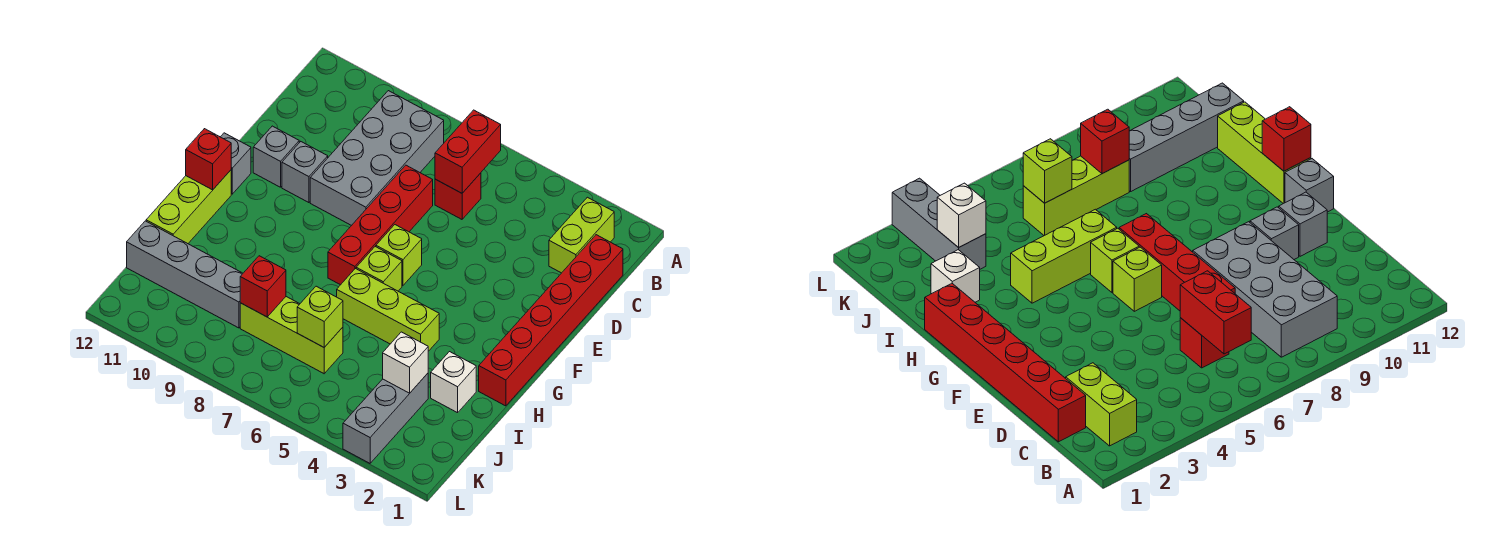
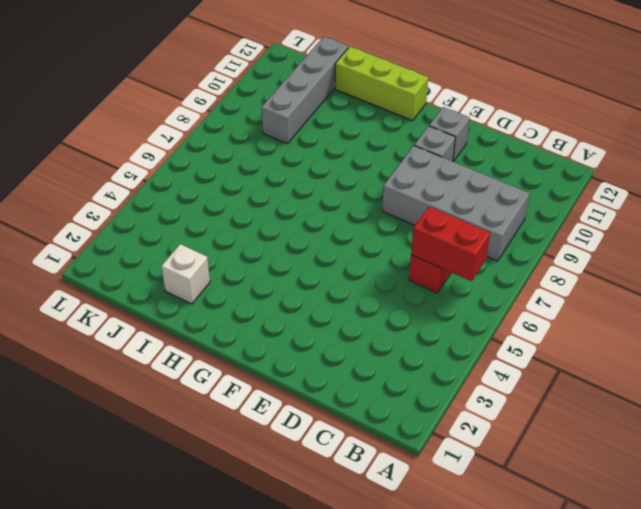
none -> lime brick B2:C2 level 1
none -> red brick C1:H1 level 1
none -> red brick D7:G7 level 1

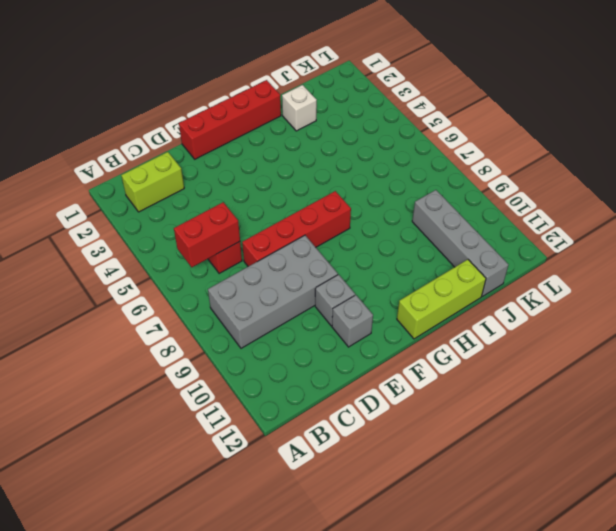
red brick E1:H1 level 1 -> red brick C1:H1 level 1
none -> lime brick F6 level 1
none -> grey brick F12 level 1
none -> lime brick G6 level 1

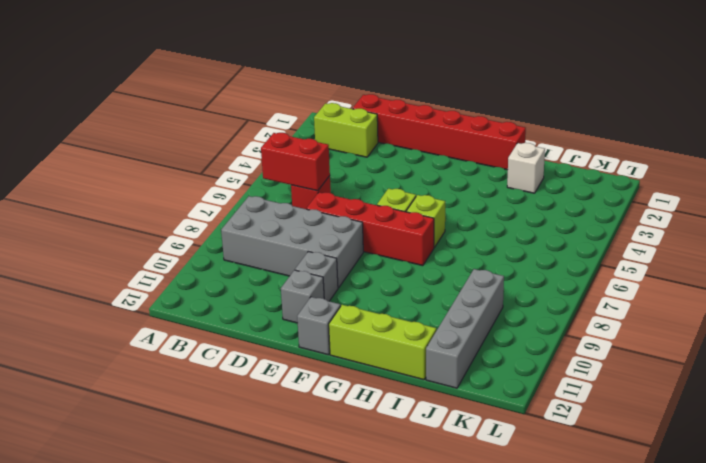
none -> lime brick H4:H6 level 1
none -> grey brick J3:L3 level 1
none -> lime brick J6:J8 level 1

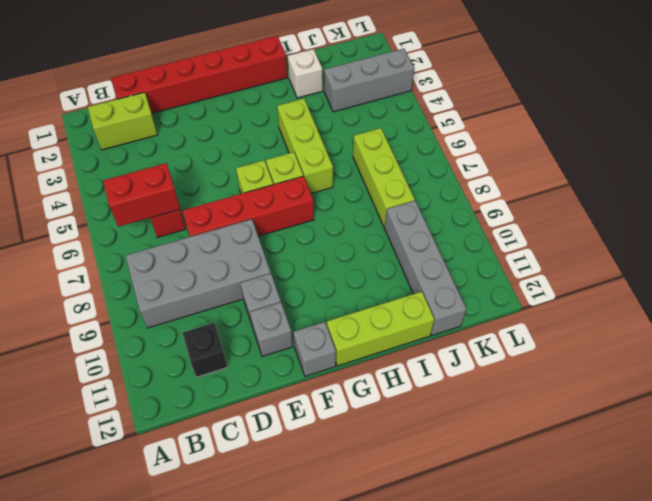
black brick C11 level 1 -> none
none -> red brick G12 level 2
none -> white brick J3 level 2
none -> lime brick J6 level 2

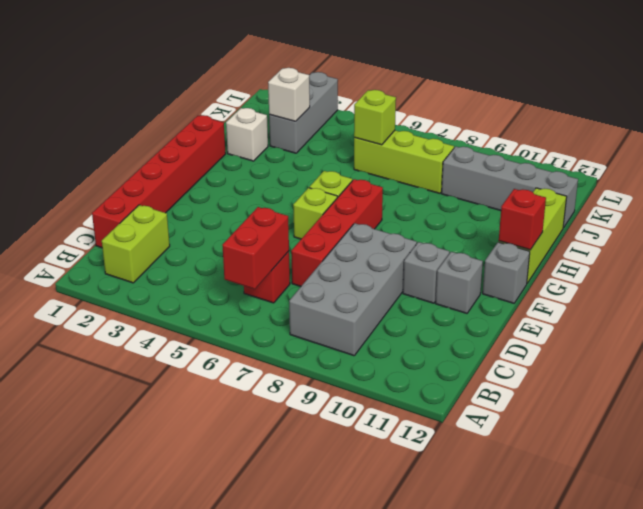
none -> lime brick H4:H6 level 1
none -> red brick J8 level 2

